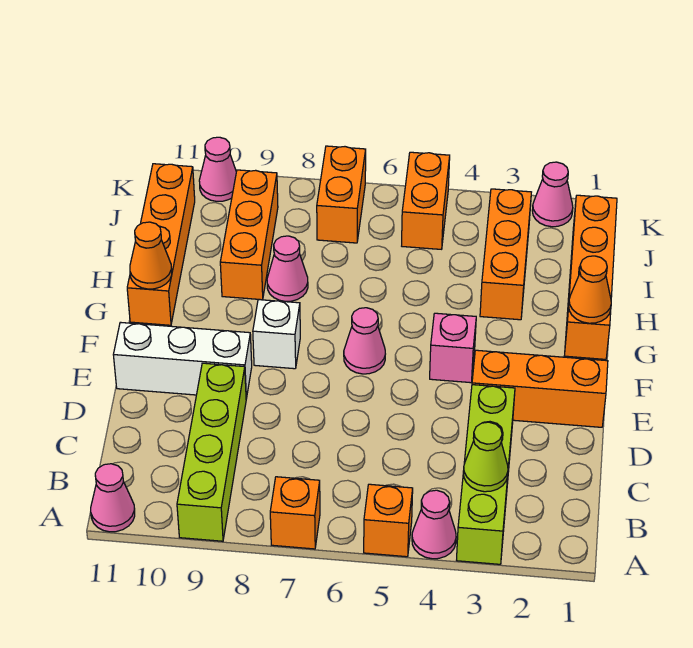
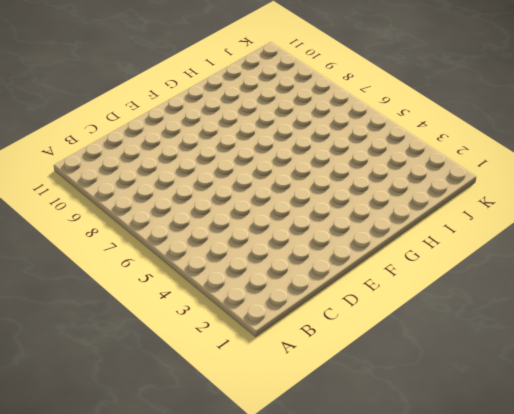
none -> lime brick A3:D3 level 1
none -> pink cone A4 level 1
none -> orange brick A5 level 1

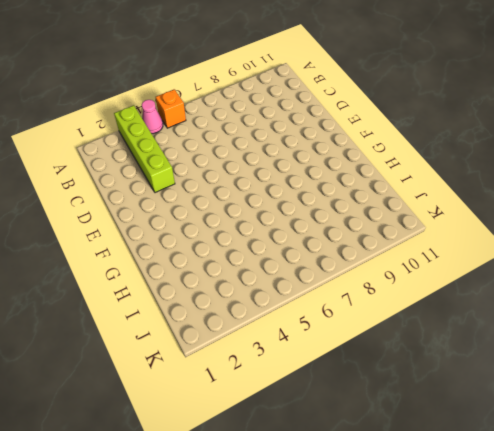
none -> orange brick A7 level 1
none -> lime brick A9:D9 level 1
none -> pink cone A11 level 1

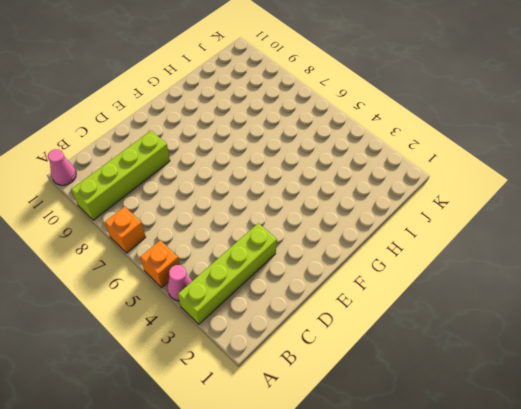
none -> orange brick E1:E3 level 1
none -> white brick E9:E11 level 1
none -> pink brick F4 level 1

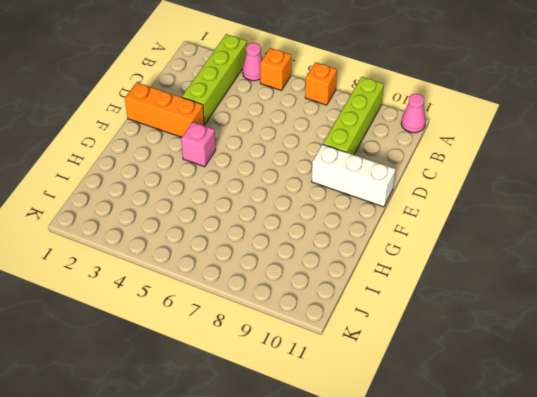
none -> pink cone F6 level 1
none -> white brick F8 level 1
none -> orange brick G1:J1 level 1

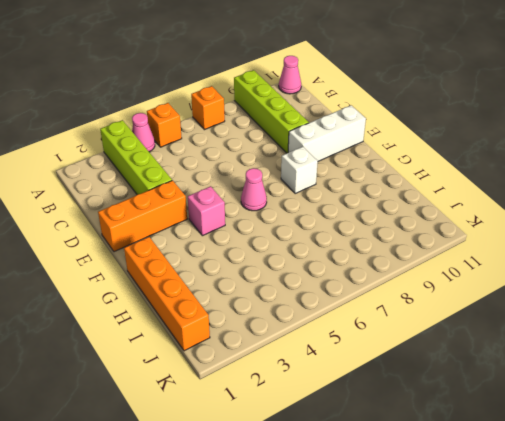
none -> orange brick G11:J11 level 1
none -> orange brick H3:J3 level 1
none -> pink cone H8 level 1

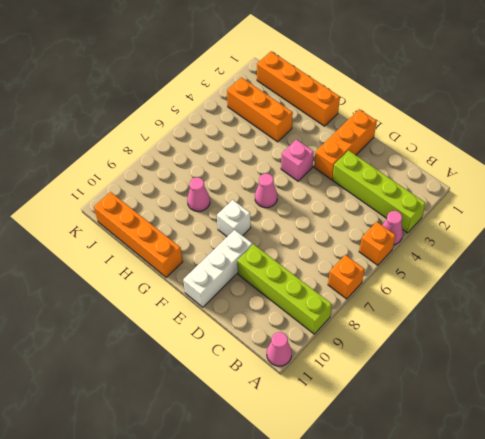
none -> orange brick H9:J9 level 1
none -> orange brick J5:K5 level 1
none -> orange brick J7:K7 level 1

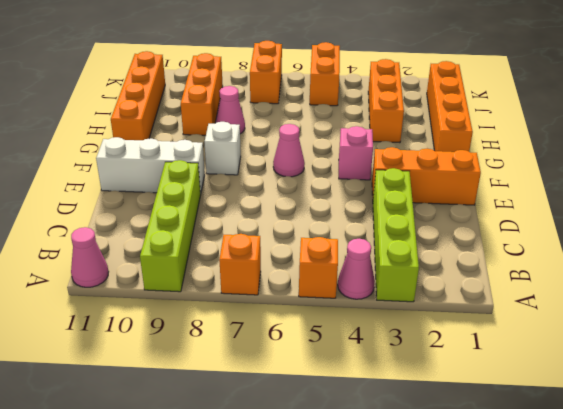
none -> pink cone K2 level 1
none -> pink cone K10 level 1
none -> lime cone B3 level 2

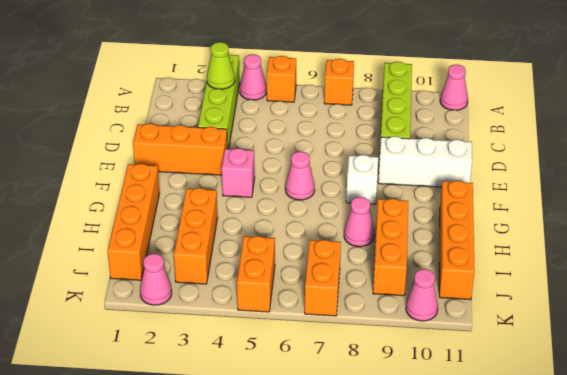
none -> orange cone G1 level 2
none -> orange cone G11 level 2

